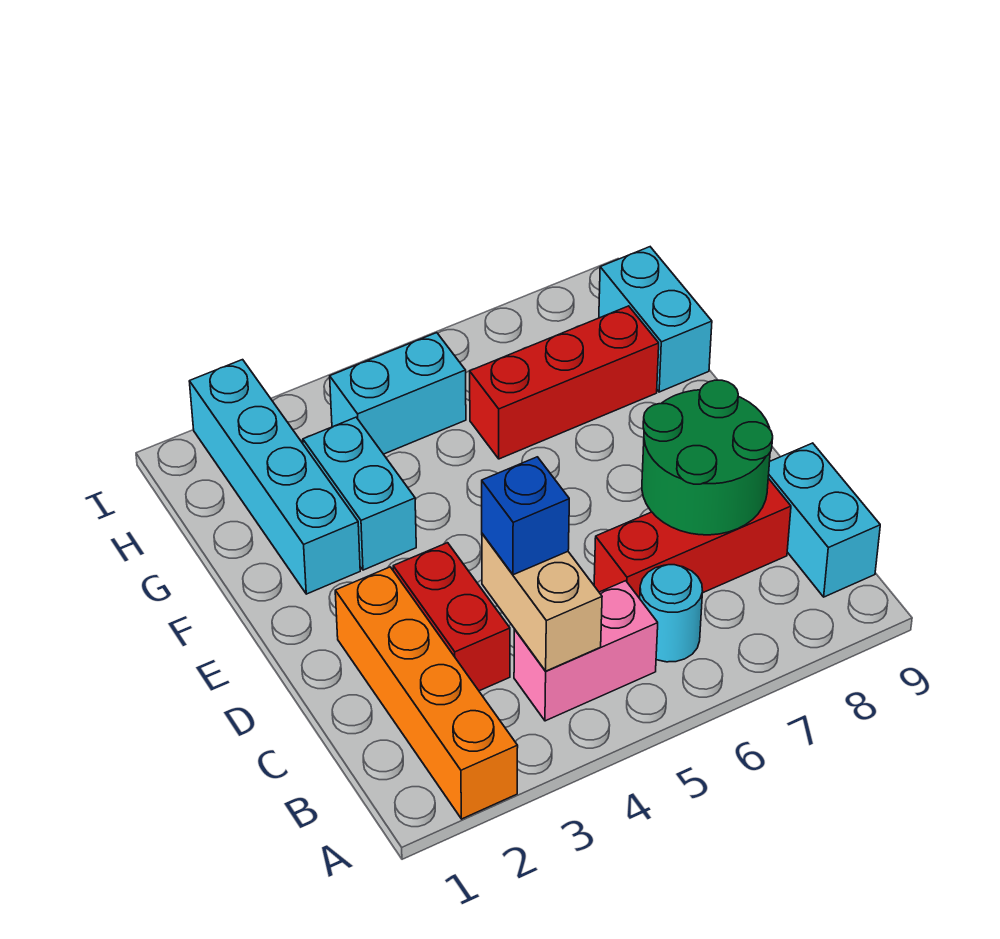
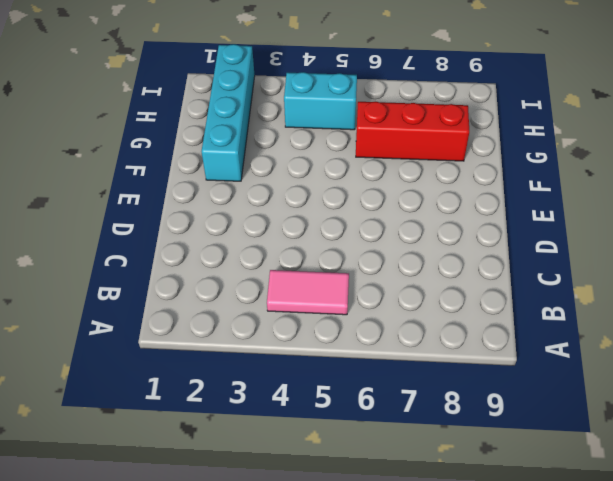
pink tile B4:B5 level 1 -> pink brick B4:B5 level 1
none -> orange brick A2:D2 level 1
none -> cyan round brick B6 level 1
none -> cyan brick B9:C9 level 1

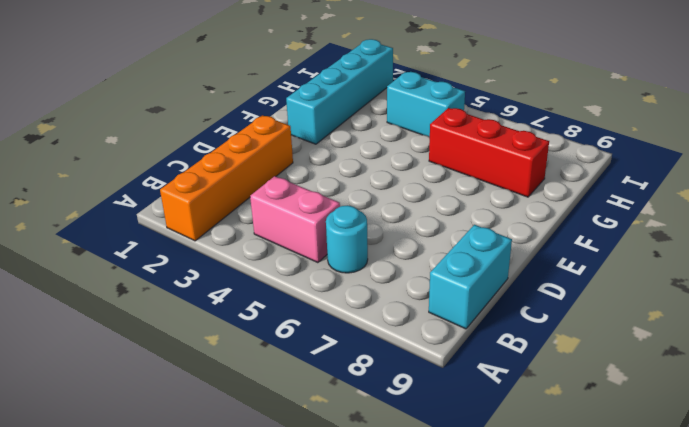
none -> red brick C3:D3 level 1
none -> red brick C6:C8 level 1
none -> cyan brick F3:G3 level 1

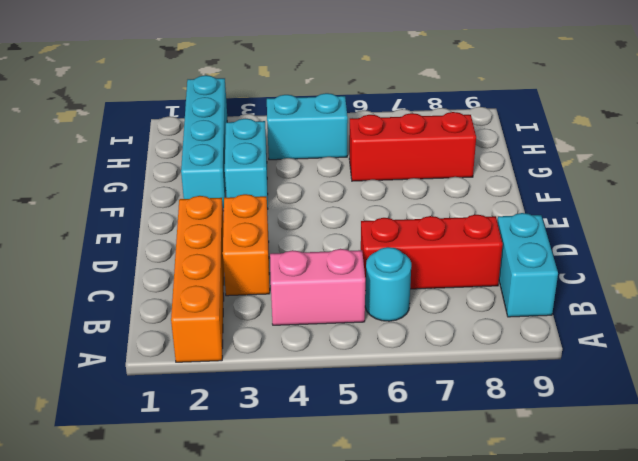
orange brick C3:D3 level 1 -> red brick C3:D3 level 1
none -> cyan brick G9:H9 level 1
none -> tan brick B4:C4 level 2
none -> green round brick C7:D8 level 2

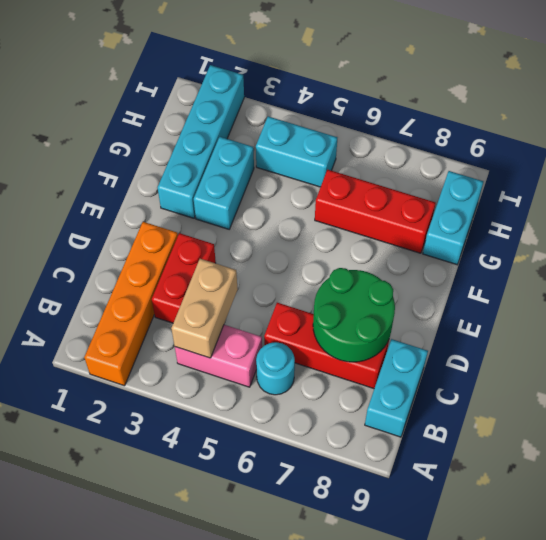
none -> blue brick C4 level 3

